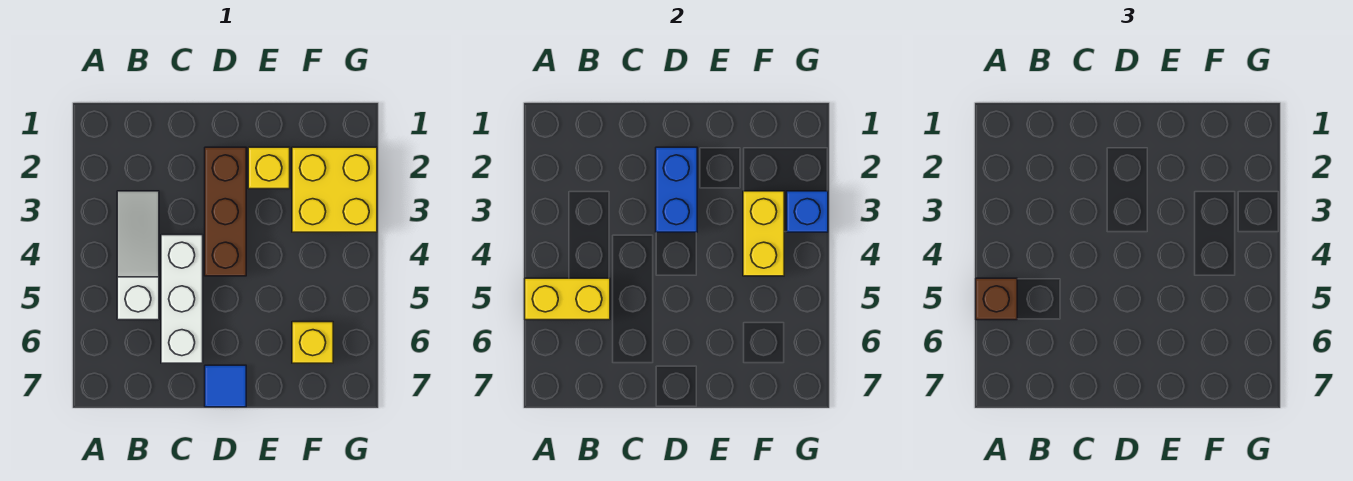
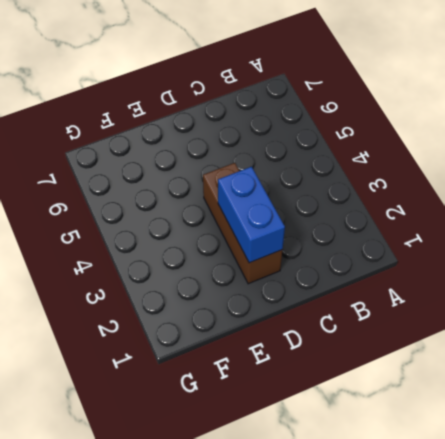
none -> white slope B3:B5 level 1 top 5
none -> white brick C4:C6 level 1
none -> blue tile D7 level 1

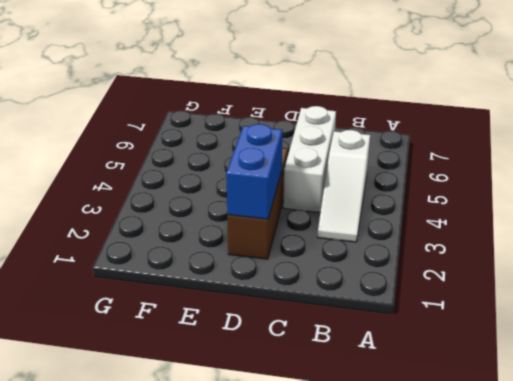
none -> blue tile D7 level 1
none -> yellow brick E2 level 1
none -> yellow brick F2:G3 level 1

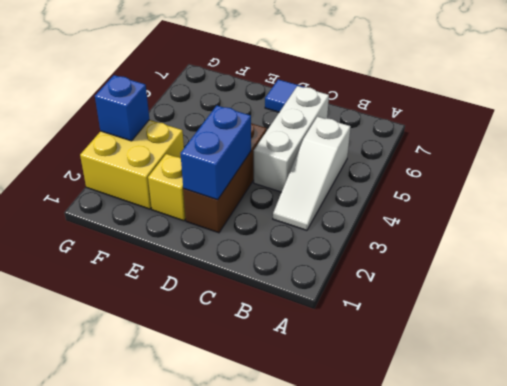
none -> yellow brick F6 level 1
none -> yellow brick A5:B5 level 2
none -> yellow brick F3:F4 level 2

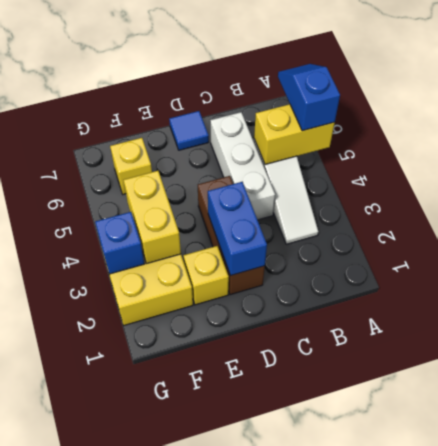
blue slope A5:A6 level 3 top 5 -> brown brick A5 level 3

